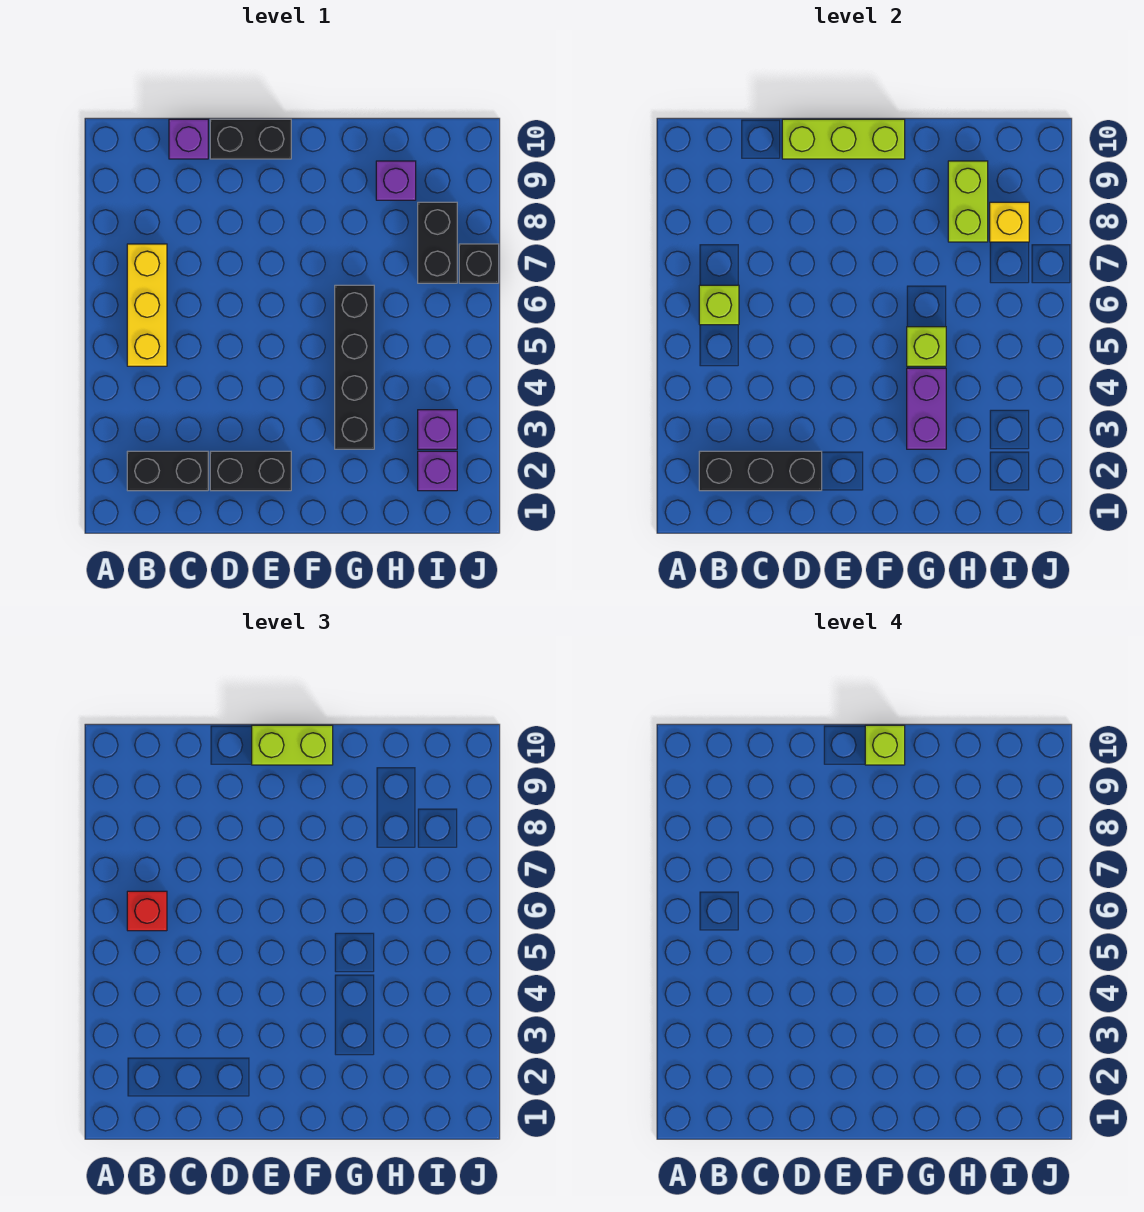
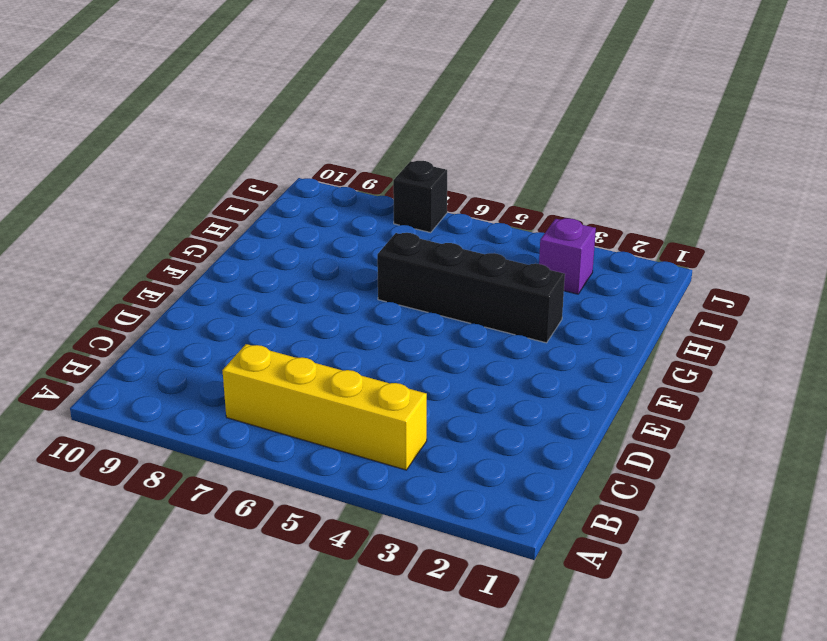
yellow brick B4:B7 level 1 -> yellow brick B5:B7 level 1
none -> black brick B2:C2 level 1
none -> purple brick C10 level 1
none -> black brick D2:E2 level 1

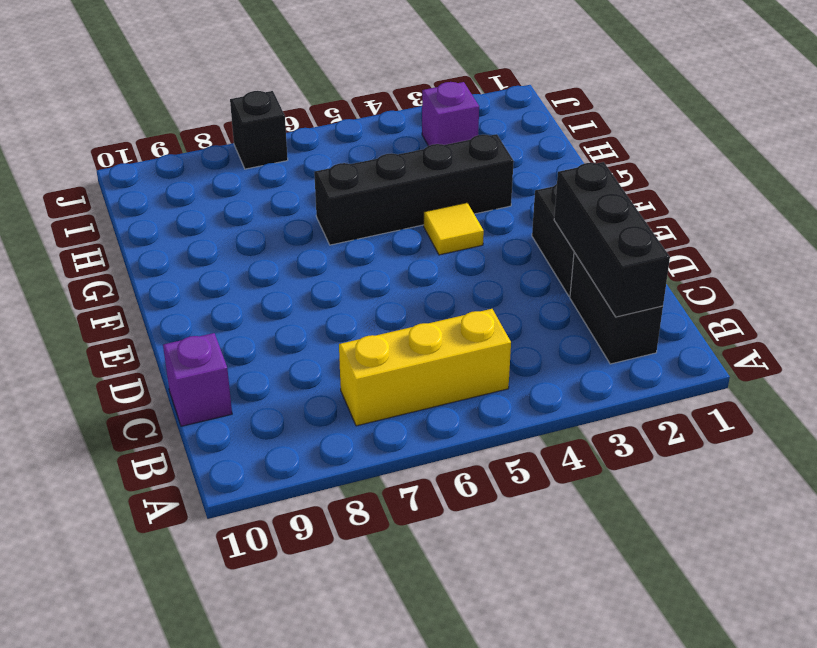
yellow tile F4 level 1 -> none
none -> black brick D10:E10 level 1
none -> purple brick H9 level 1
none -> purple brick I2 level 1

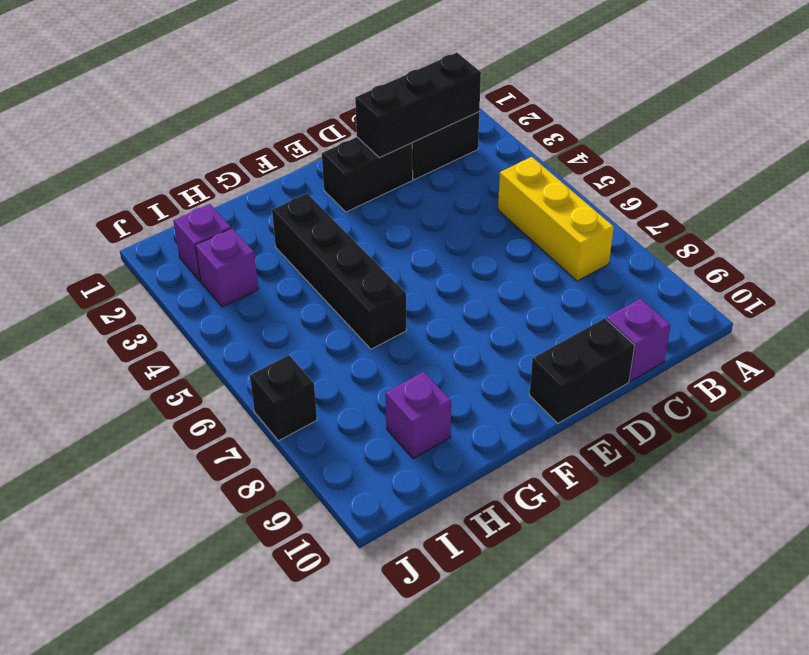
none -> black brick I7:I8 level 1
none -> lime brick B6 level 2
none -> lime brick D10:F10 level 2

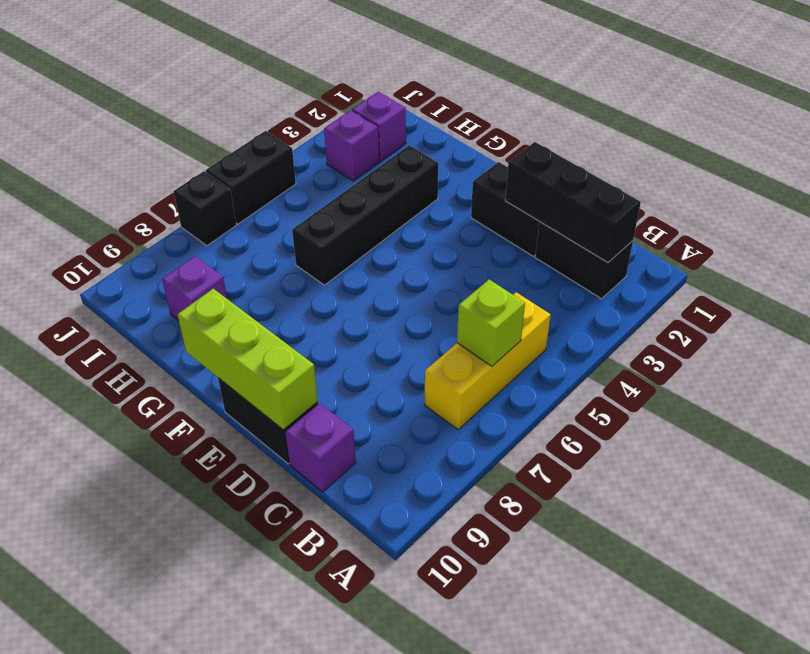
black brick J5:J6 level 1 -> black brick I7:I8 level 1
none -> purple brick G3:G4 level 2
none -> lime brick G5 level 2
none -> lime brick H8:H9 level 2

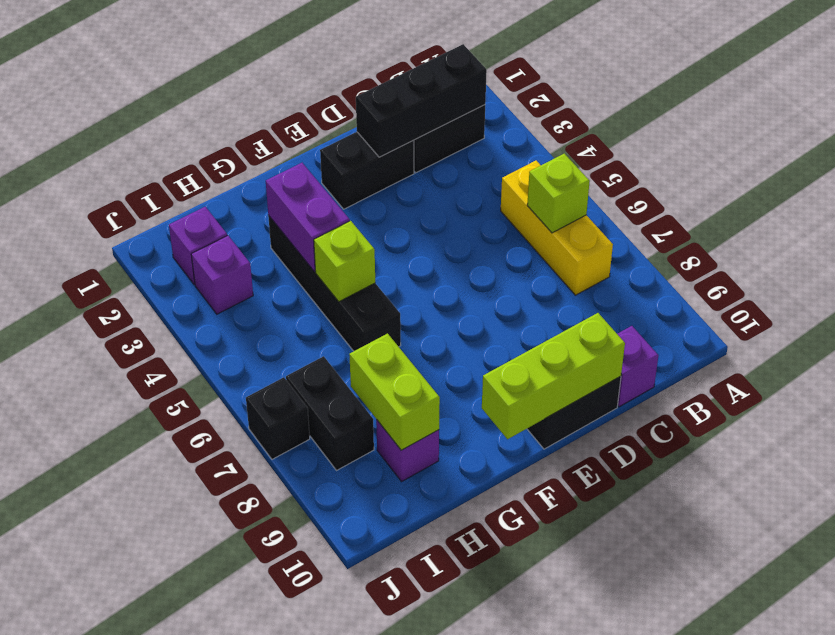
none -> yellow brick I8 level 2
none -> red brick B6 level 3
none -> lime brick E10:F10 level 3

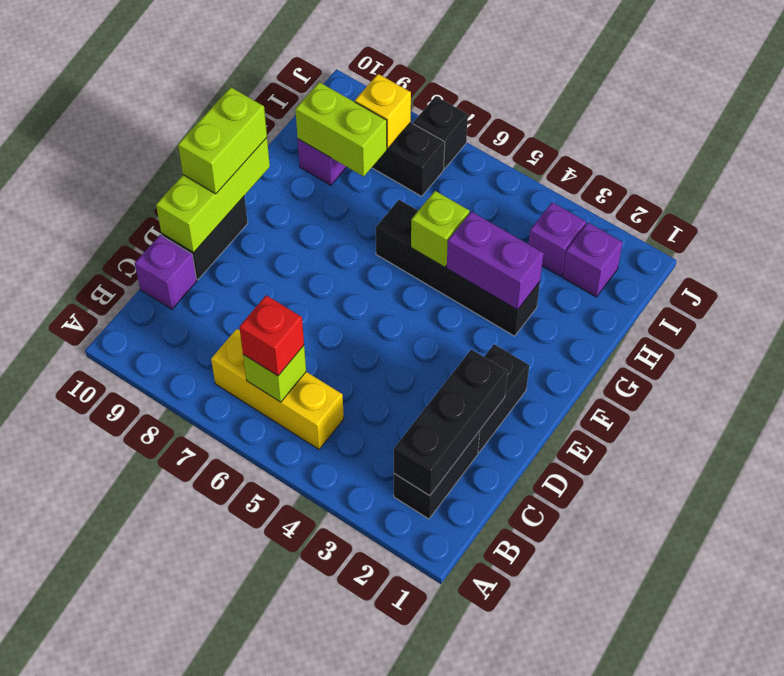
none -> lime brick F10 level 4

